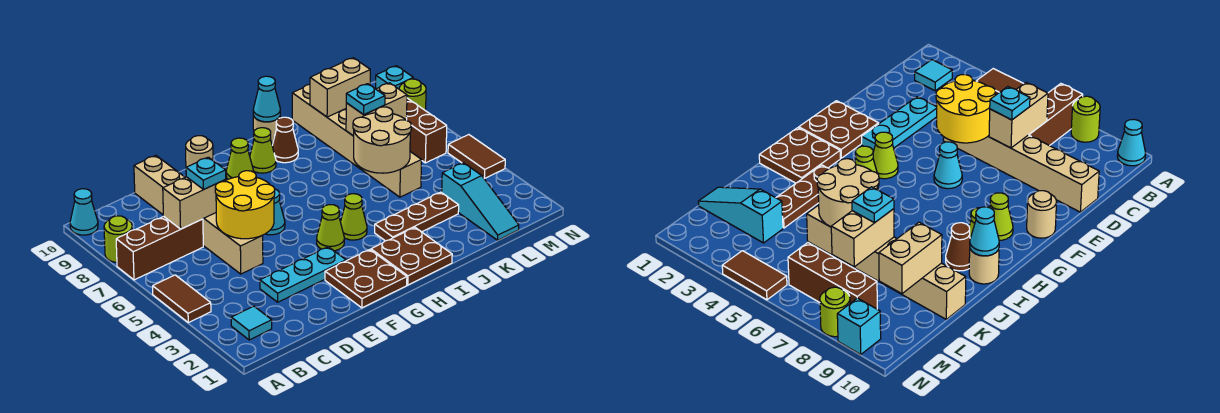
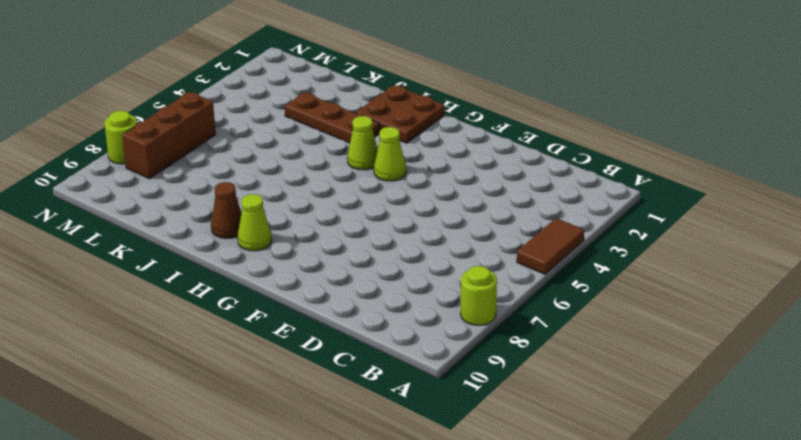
none -> brown brick A7:C7 level 1
none -> cyan cone A10 level 1
none -> cyan tile B2 level 1
none -> cyan plate D3:F3 level 1

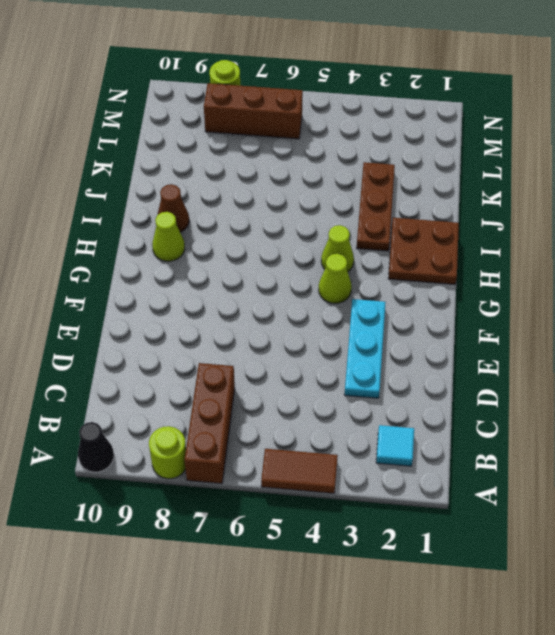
black cone A10 level 1 -> cyan cone A10 level 1
none -> tan brick D5:D10 level 1
none -> brown plate F1:G2 level 1
none -> cyan cone F6 level 1
none -> tan round brick F10 level 1

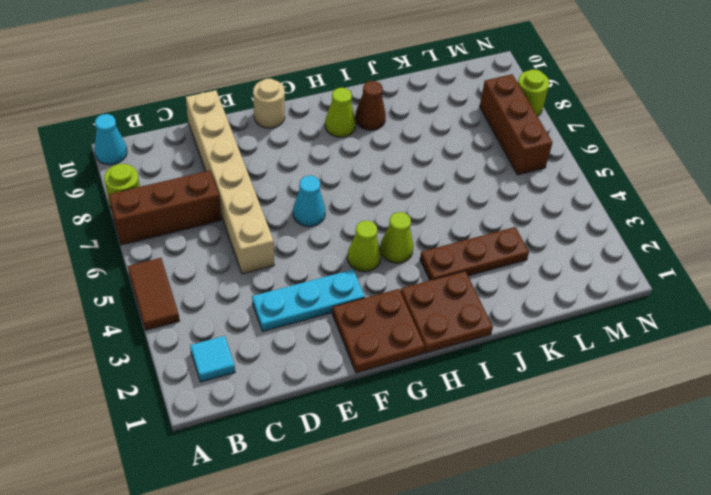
none -> lime cone G9 level 1
none -> tan round brick I10 level 1
none -> tan brick K5:K10 level 1
none -> cyan slope L1:L3 level 1 top 3

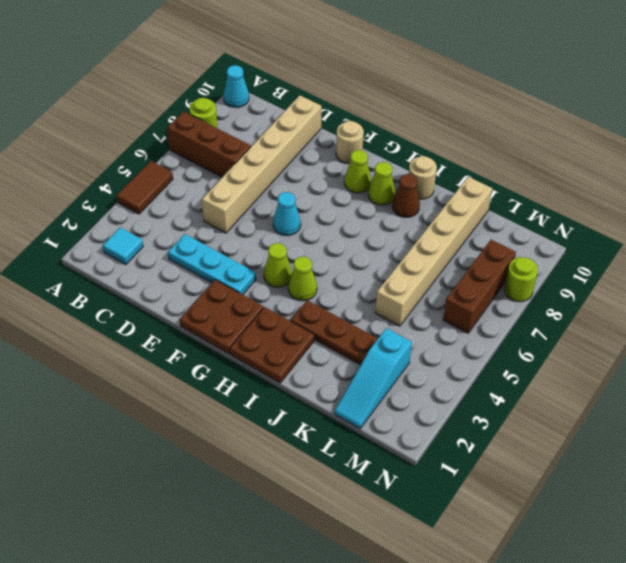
none -> brown tile N4:N5 level 1
none -> cyan brick N9 level 1
none -> tan brick C7:D7 level 2
none -> yellow round brick D5:E6 level 2

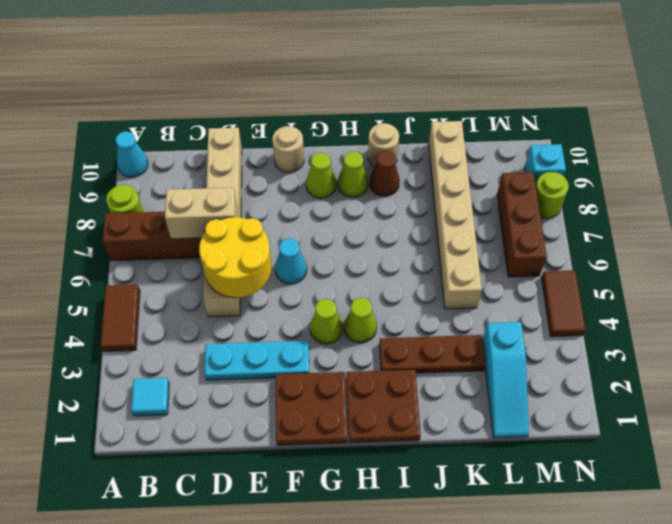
none -> cyan cone I10 level 2
none -> tan round brick J5:K6 level 2
none -> tan brick K7:L7 level 2
none -> tan brick K9:L9 level 2

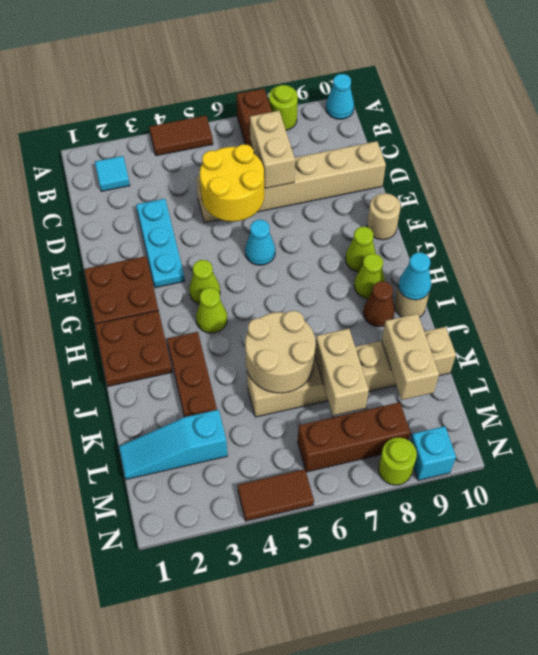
none -> cyan plate D7 level 3
none -> cyan plate K7 level 3

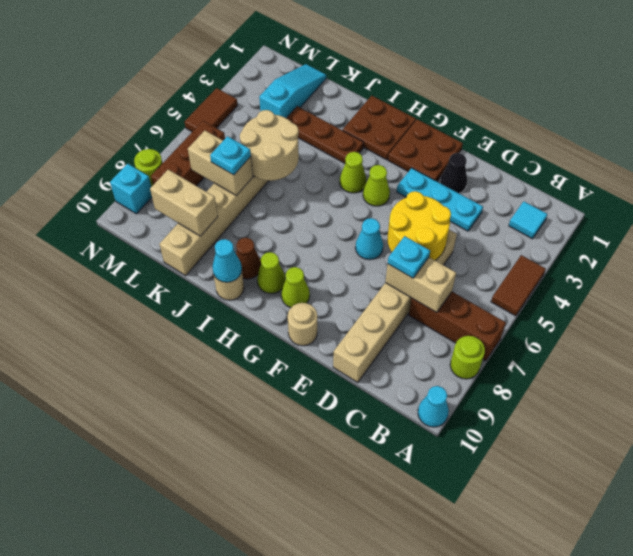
black cone E2 level 1 -> none

